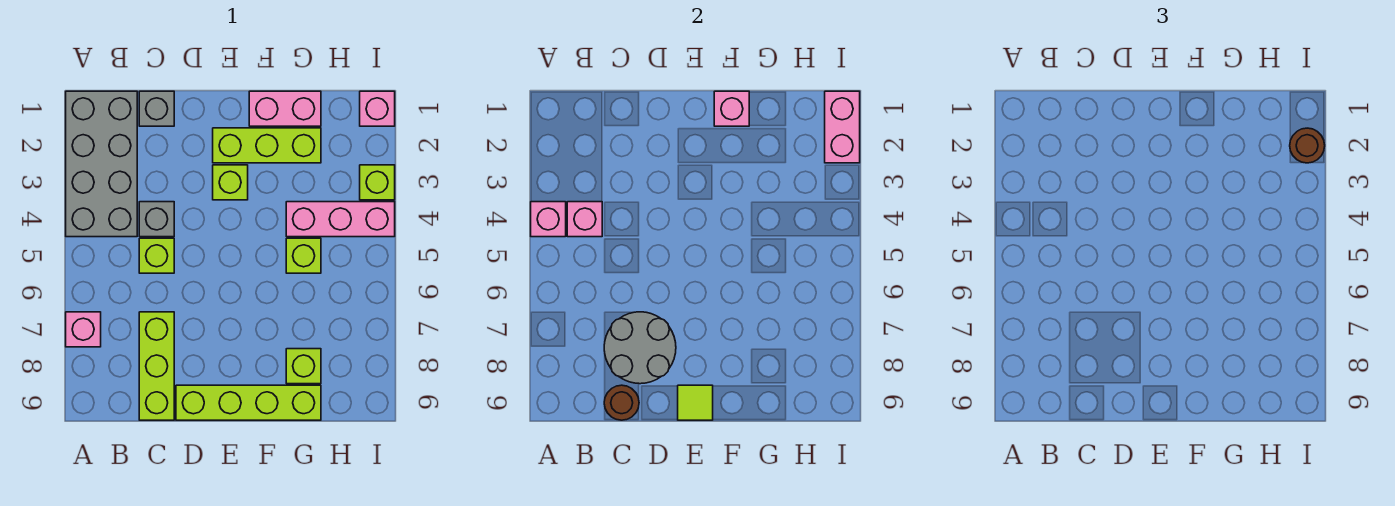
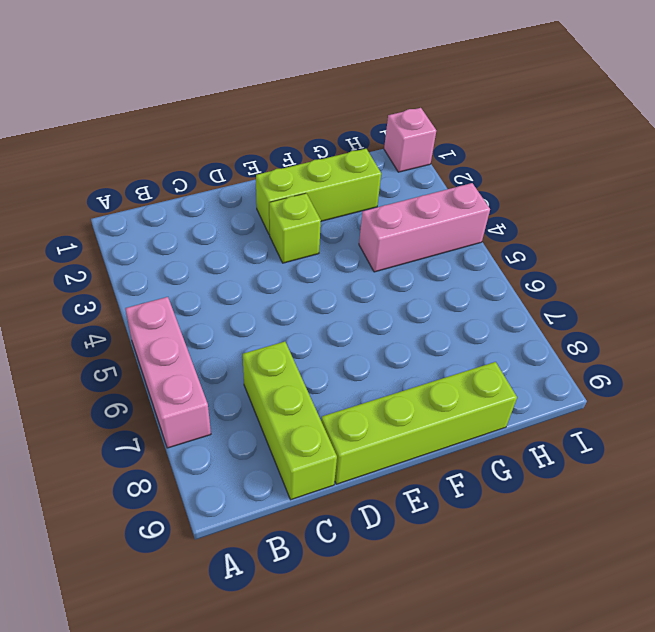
pink brick A5:A7 level 1 -> pink brick A7 level 1
none -> grey brick A1:B4 level 1
none -> grey brick C1 level 1
none -> grey brick C4 level 1

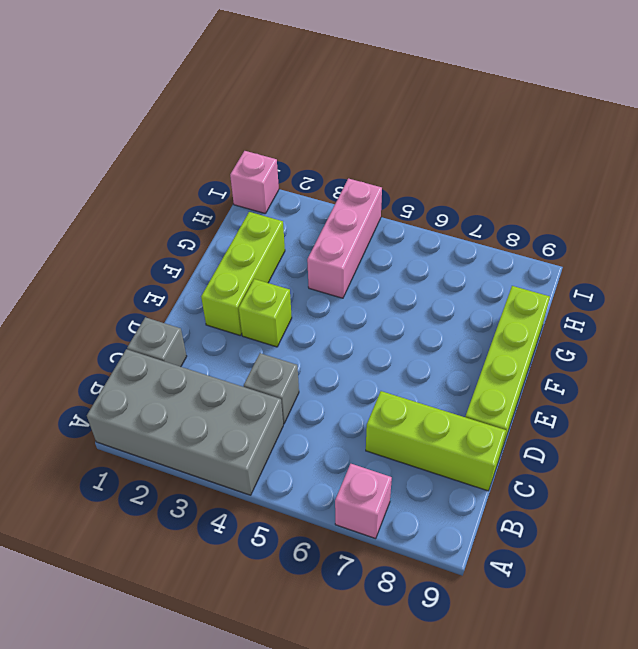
none -> lime brick C5 level 1
none -> pink brick F1:G1 level 1
none -> lime brick G5 level 1

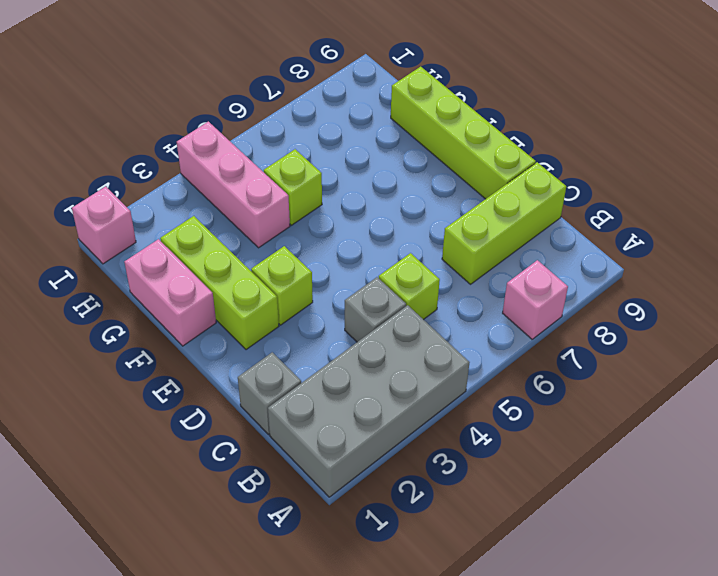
none -> lime brick G8 level 1
none -> lime brick I3 level 1
none -> pink brick A4 level 2

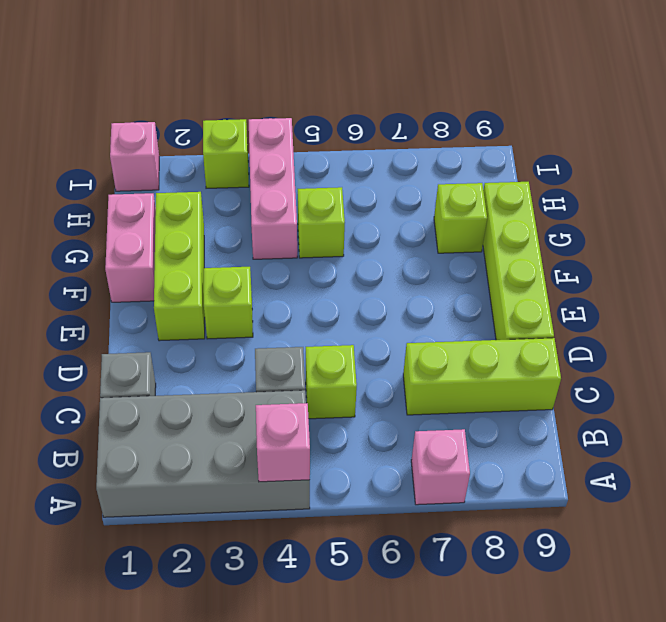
none -> pink brick B4 level 2
none -> grey round brick C7:D8 level 2
none -> brown round brick C9 level 2

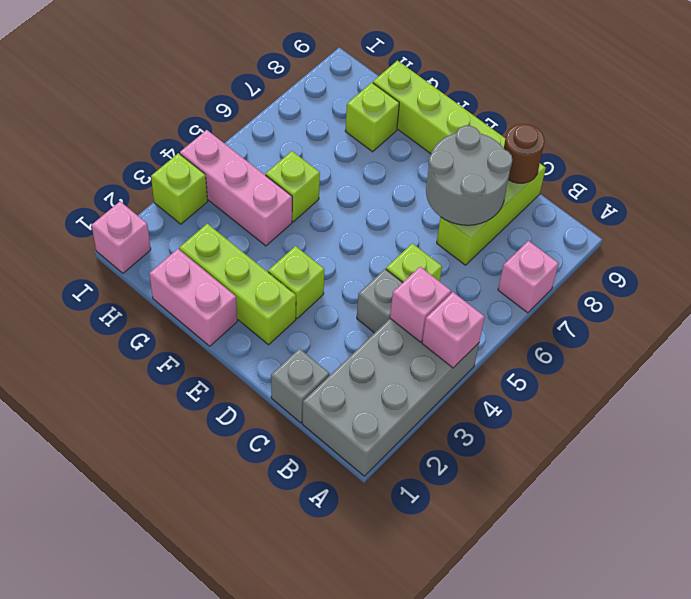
none -> lime tile E9 level 2
none -> pink brick F1 level 2
none -> pink brick I1:I2 level 2

